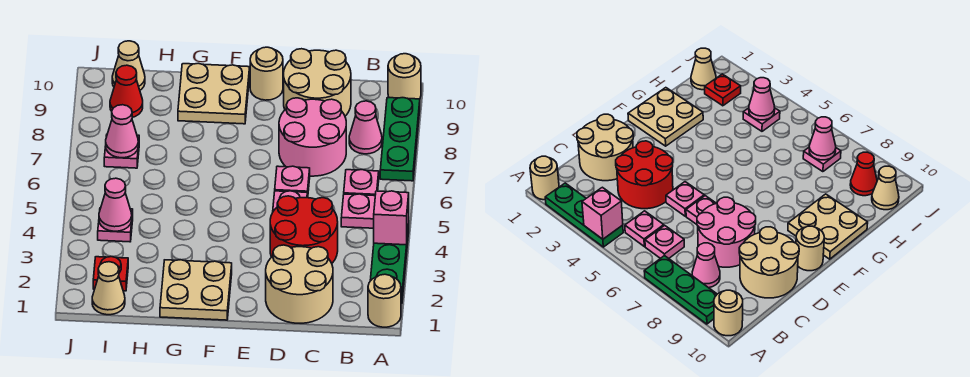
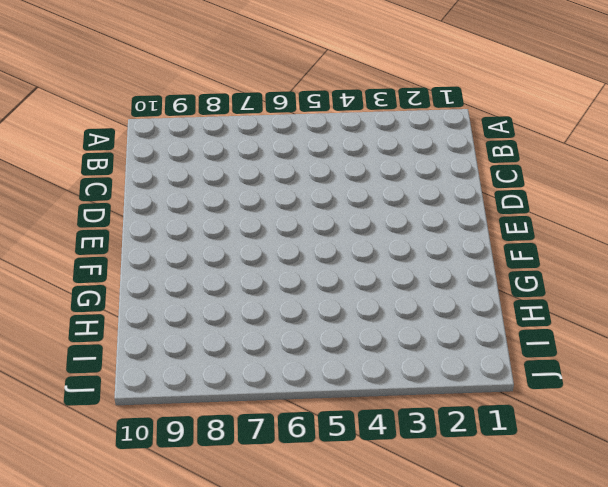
none -> tan round brick A1 level 1
none -> green plate A2:A4 level 1
none -> green plate A7:A9 level 1

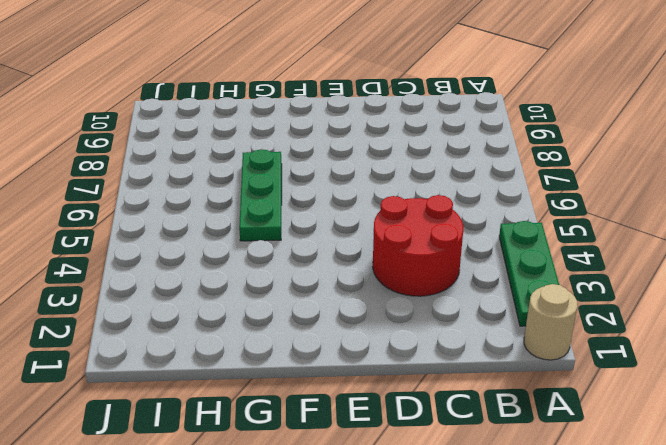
green plate G5:G7 level 1 -> green plate A7:A9 level 1
none -> tan round brick A10 level 1
none -> pink plate B5 level 1
none -> pink plate B6 level 1

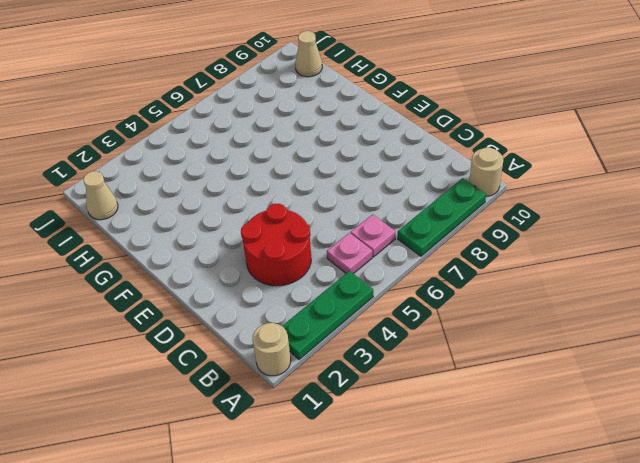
none -> pink cone B8 level 1
none -> tan round brick C1:D2 level 1
none -> pink round brick C7:D8 level 1

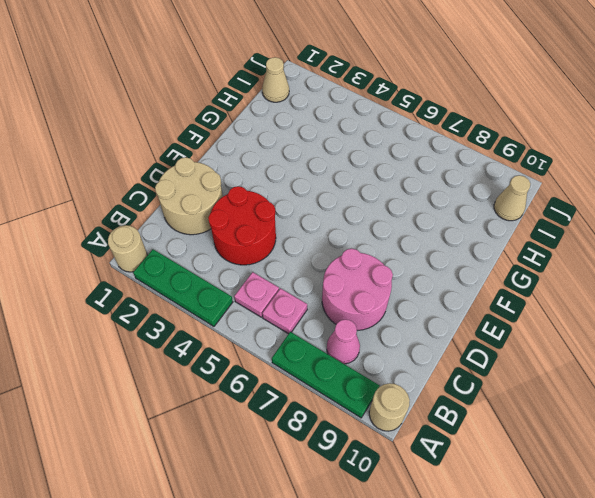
none -> tan round brick C9:D10 level 1
none -> pink plate D5 level 1
none -> pink plate D6 level 1

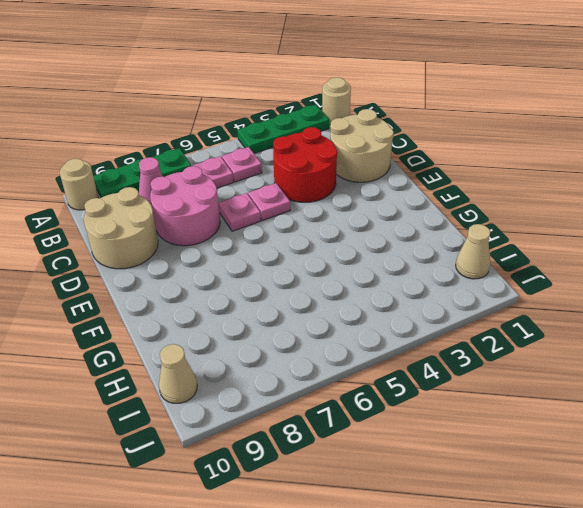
none -> tan round brick E10 level 1
none -> tan plate F1:G2 level 1
none -> tan plate F9:G10 level 1

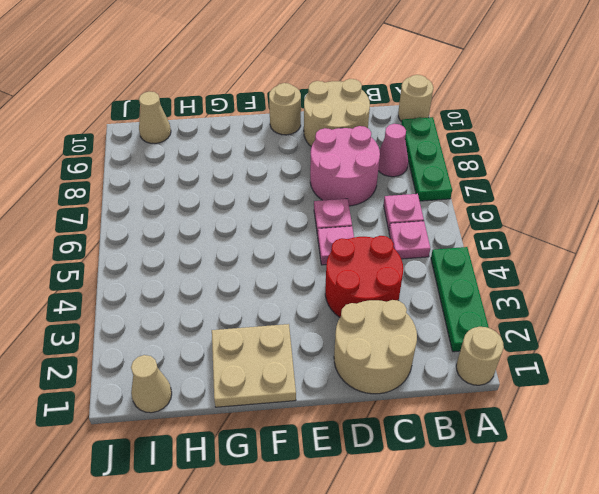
none -> tan plate F9:G10 level 1
none -> red plate I2 level 1
none -> pink plate I4 level 1

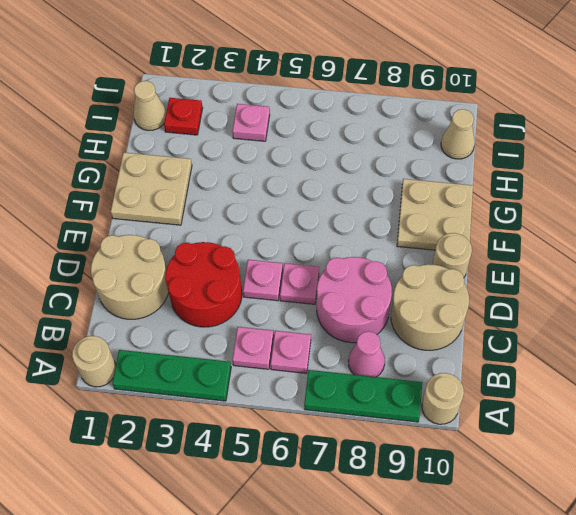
none -> pink plate I7 level 1
none -> red cone I9 level 1
none -> pink brick A4 level 2

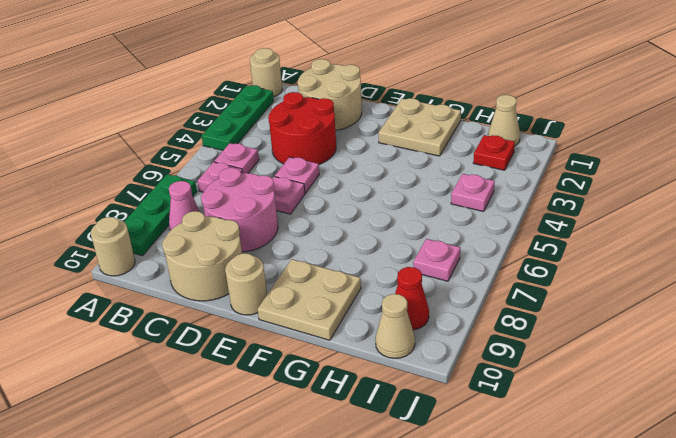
none -> pink brick A4 level 2
none -> pink cone I4 level 2
none -> pink cone I7 level 2

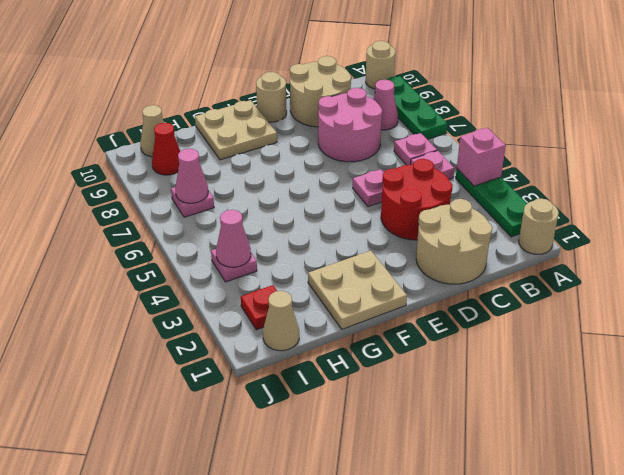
none -> pink plate D6 level 1

